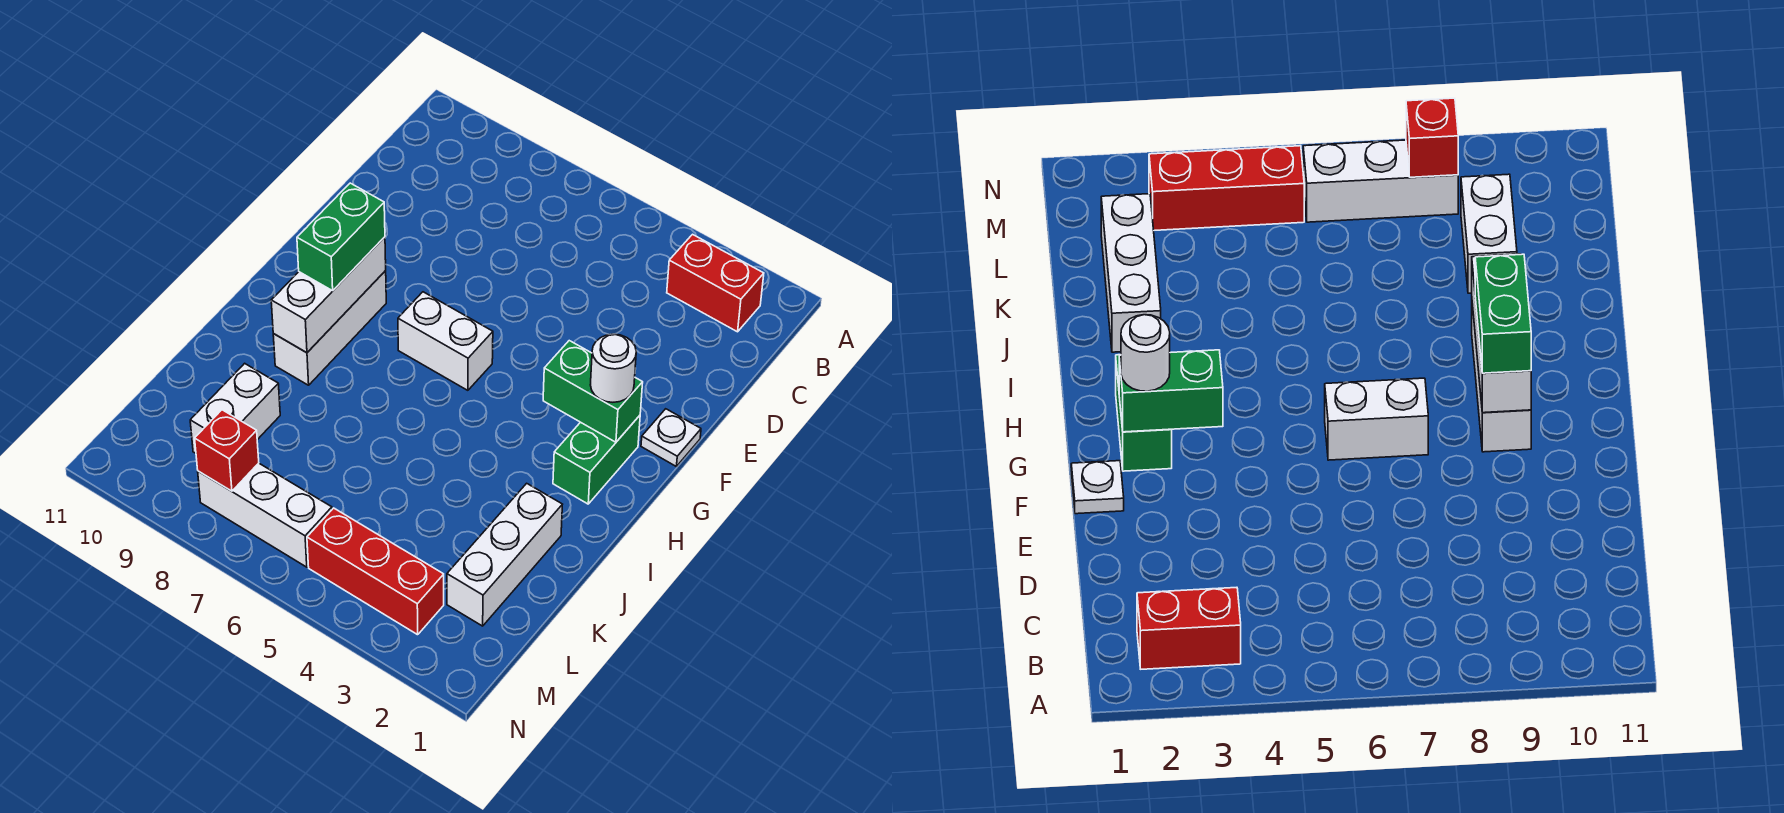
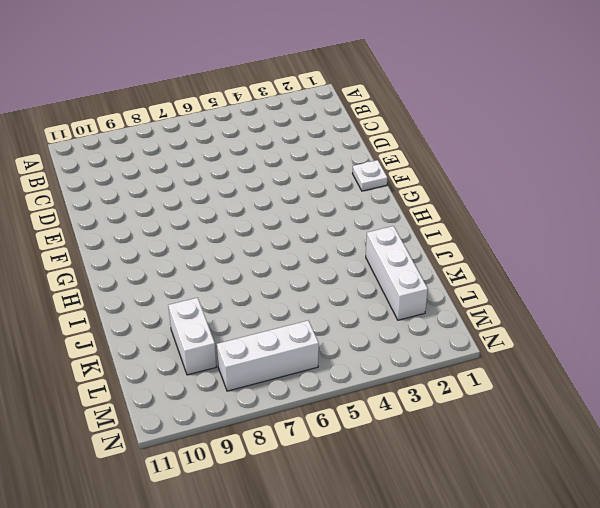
none -> red brick B2:B3 level 1
none -> green brick G2:H2 level 1
none -> white brick G6:G7 level 1

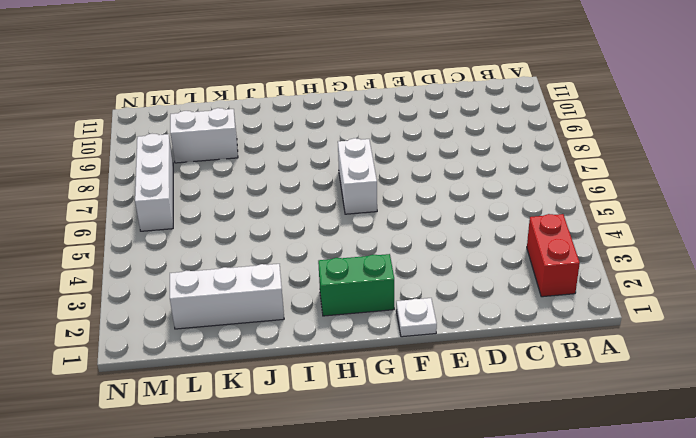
none -> white brick G9:I9 level 1
none -> red brick M3:M5 level 1
none -> green brick G2:G3 level 2

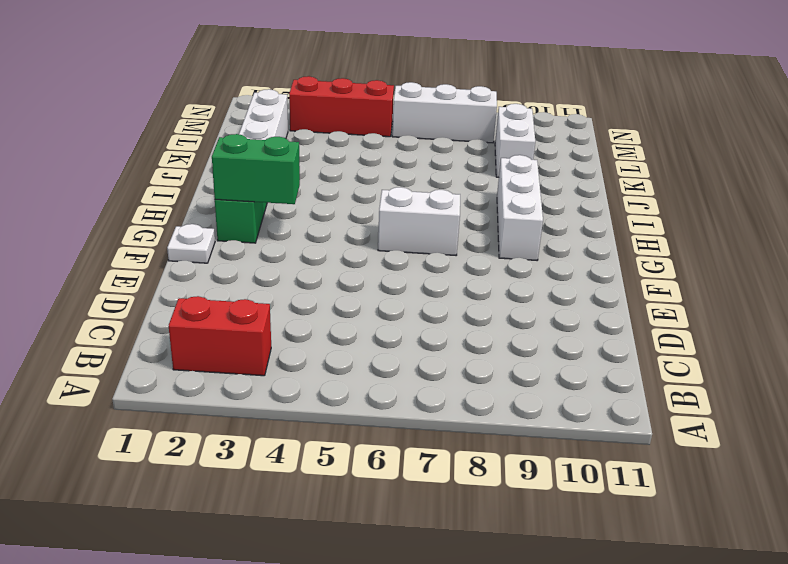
none -> white brick G9:I9 level 2
none -> red brick M8 level 2
none -> white round brick G2 level 3

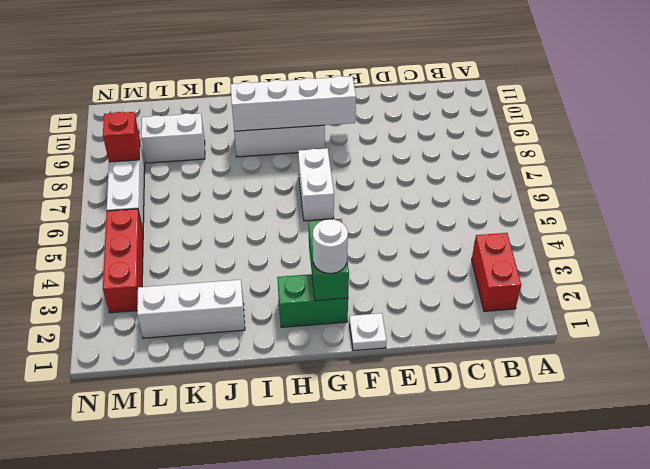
white brick F9:I9 level 2 -> white brick G9:I9 level 2
none -> green brick G9:H9 level 3

